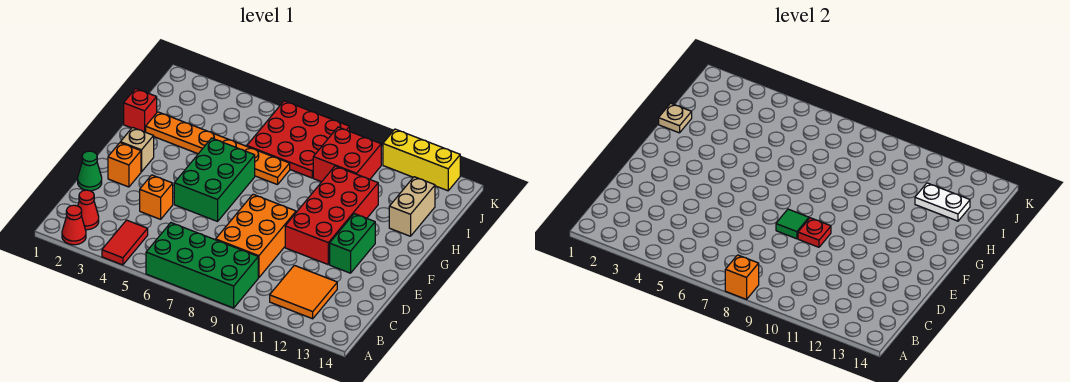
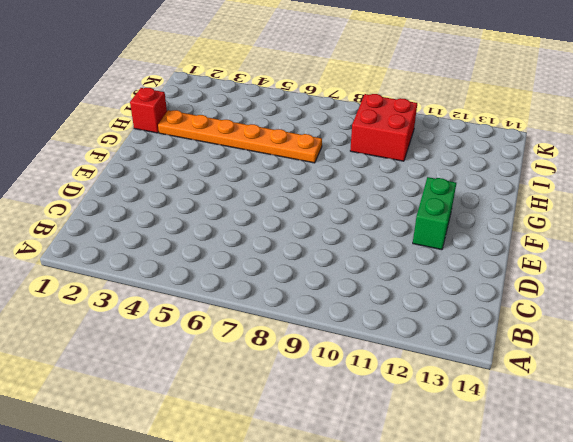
none -> red cone A2 level 1
none -> red tile A4:B4 level 1
none -> green brick A6:B9 level 1

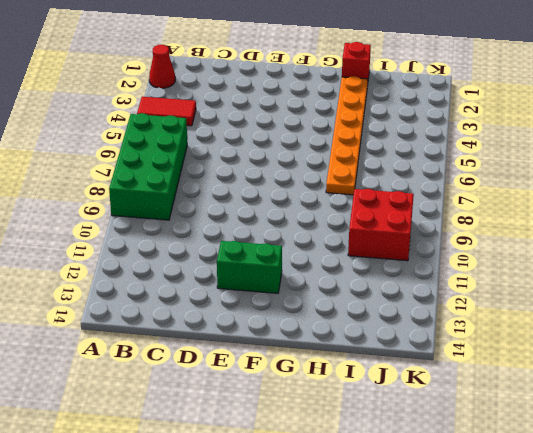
none -> red cone B2 level 1
none -> orange tile B11:C12 level 1
none -> orange brick C8:E9 level 1

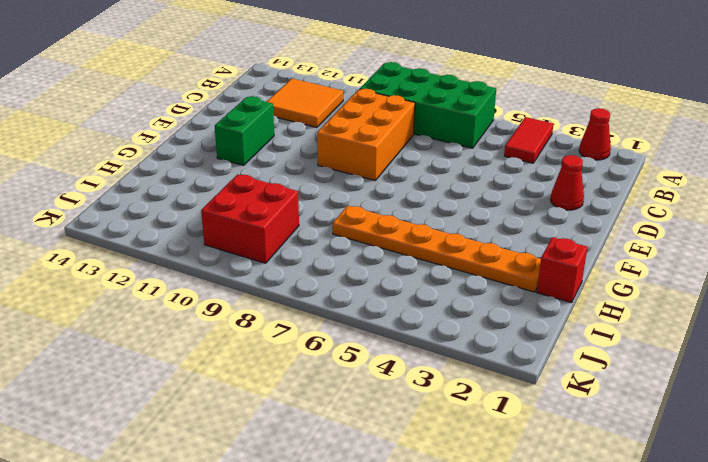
red cone D2 level 1 -> red cone B2 level 1
none -> green cone D1 level 1
none -> orange brick D4 level 1
none -> orange brick E2 level 1

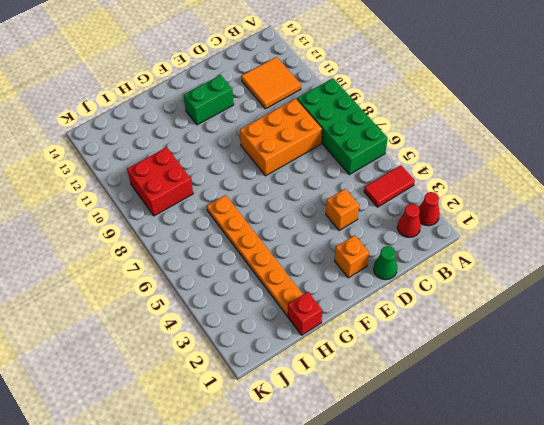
none -> green brick E5:G6 level 1
none -> red brick E10:H11 level 1
none -> tan brick F2 level 1

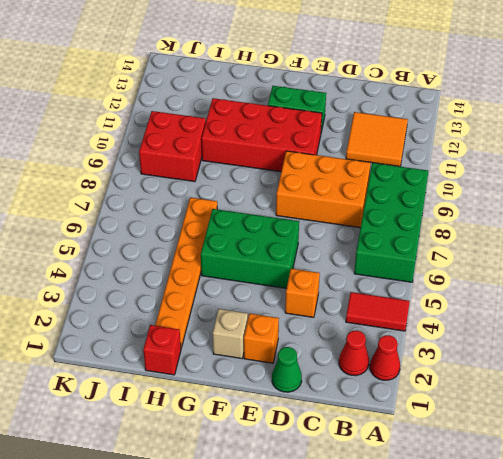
none -> tan brick H13:I13 level 1
none -> red plate I6:K8 level 1
none -> yellow brick K11:K13 level 1

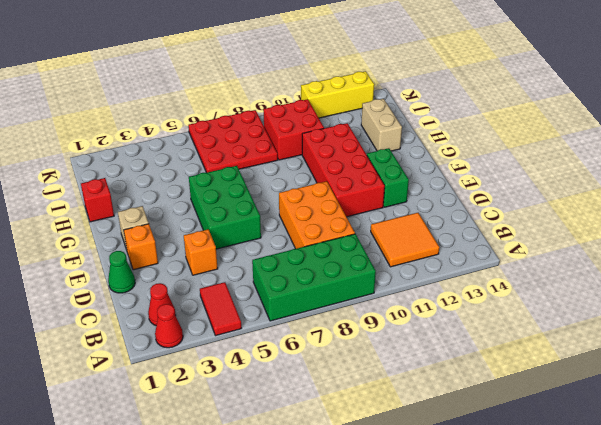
none -> orange plate H2:H7 level 1
none -> orange brick A8 level 2
none -> green tile E8 level 2

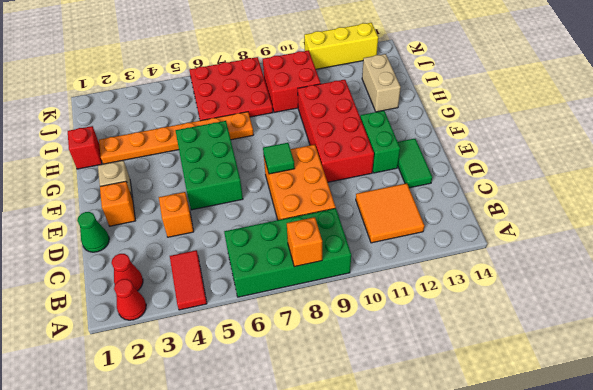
green tile D13:E13 level 1 -> none
none -> red plate E9 level 2
none -> tan plate H1 level 2
none -> white plate I12:I13 level 2

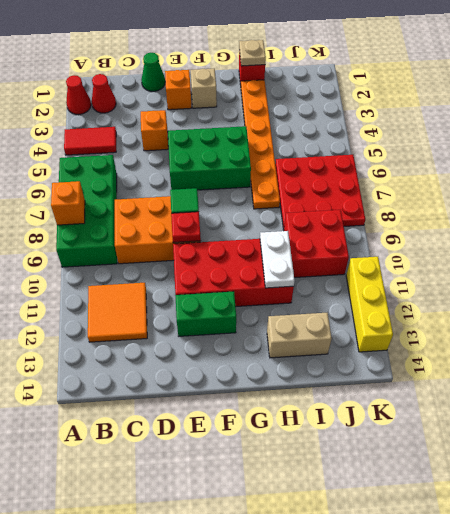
white plate H10:H11 level 2 -> white plate I12:I13 level 2

